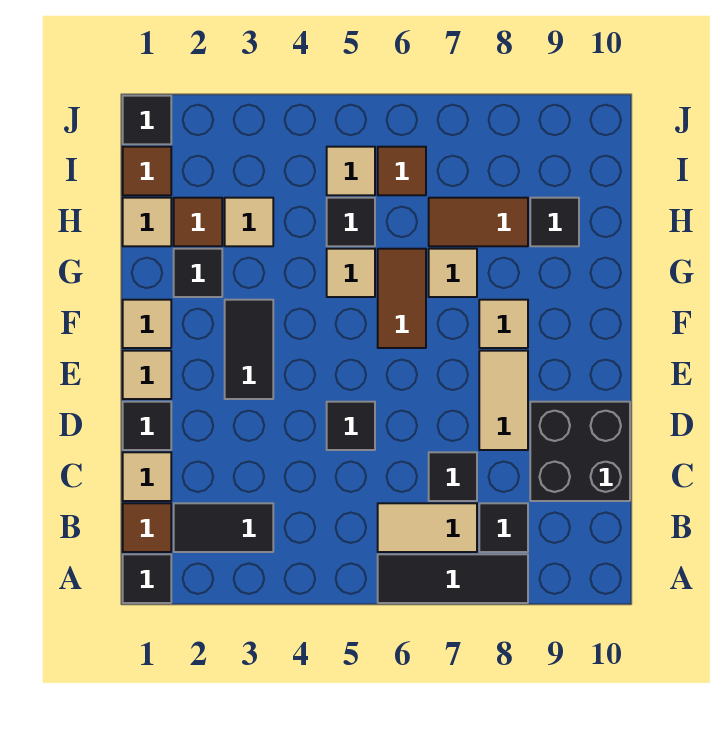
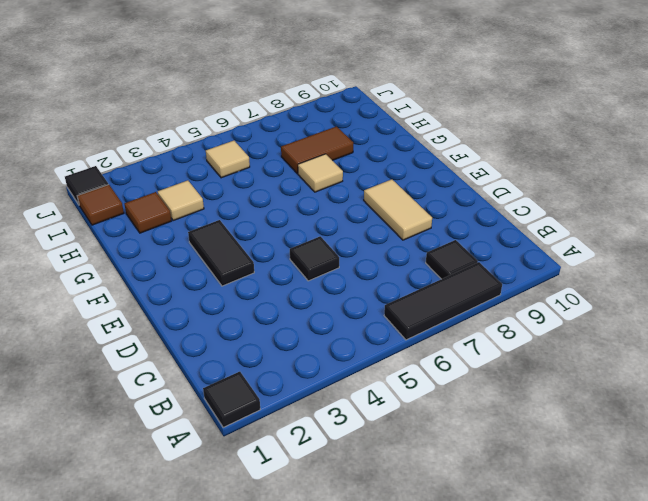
none -> brown tile B1 level 1
none -> black tile B2:B3 level 1
none -> tan tile B6:B7 level 1
none -> tan tile C1 level 1

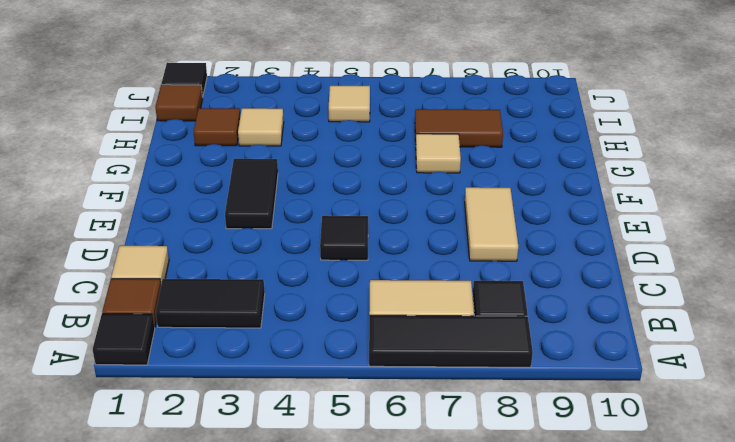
none -> black tile C7 level 1
none -> black brick C9:D10 level 1
none -> black tile D1 level 1
none -> tan tile E1 level 1

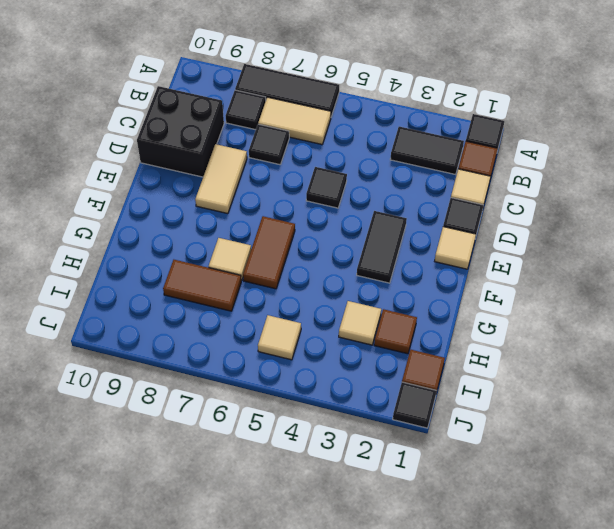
none -> tan tile F1 level 1
none -> tan tile F8 level 1
none -> black tile G2 level 1
none -> tan tile G5 level 1

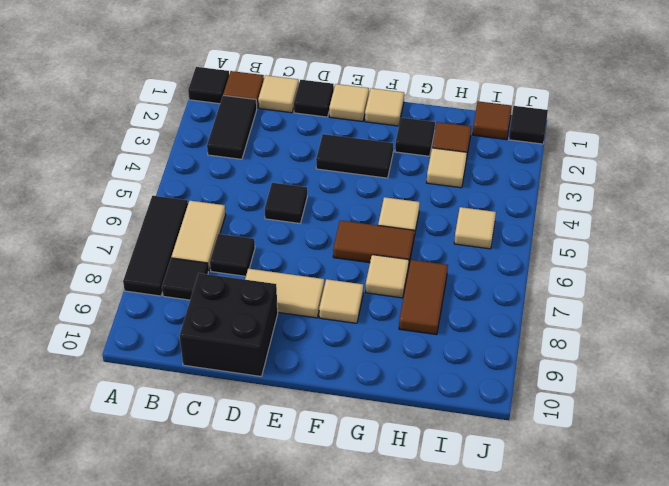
none -> tan tile H1 level 1
none -> black tile H5 level 1
none -> black tile H9 level 1
none -> brown tile I6 level 1

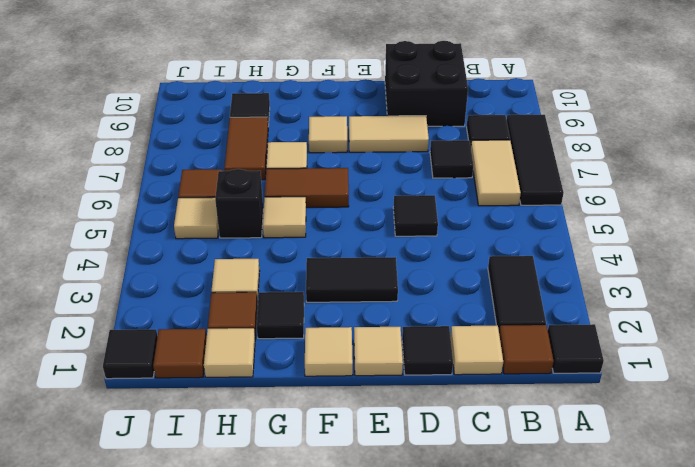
black brick H5 level 1 -> black tile H5 level 1

